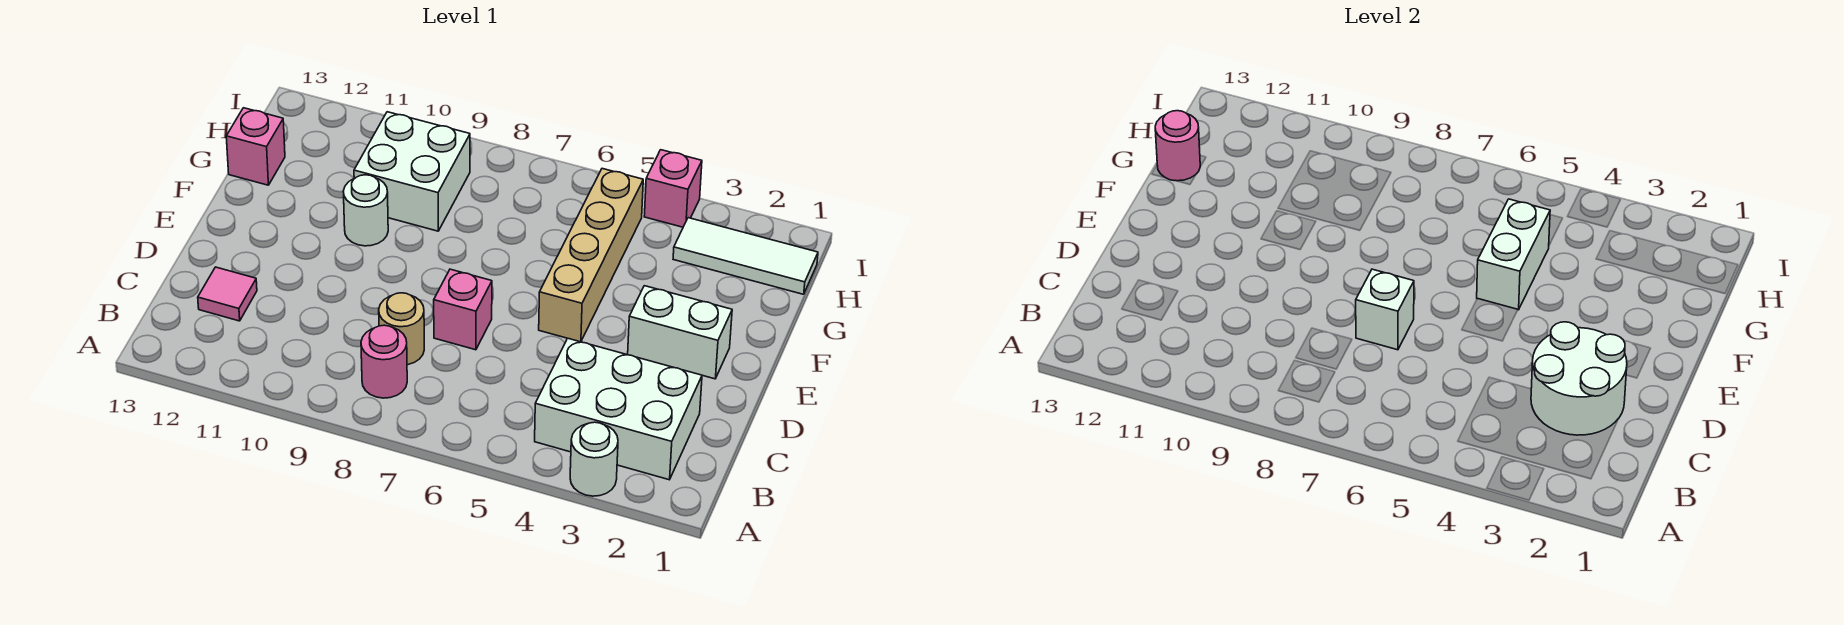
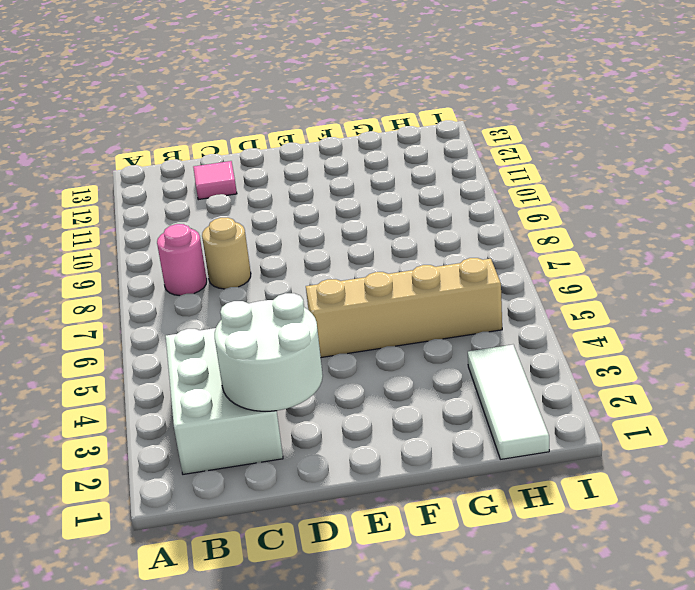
none -> white round brick A3 level 1
none -> pink brick D7 level 1
none -> white brick E2:E3 level 1

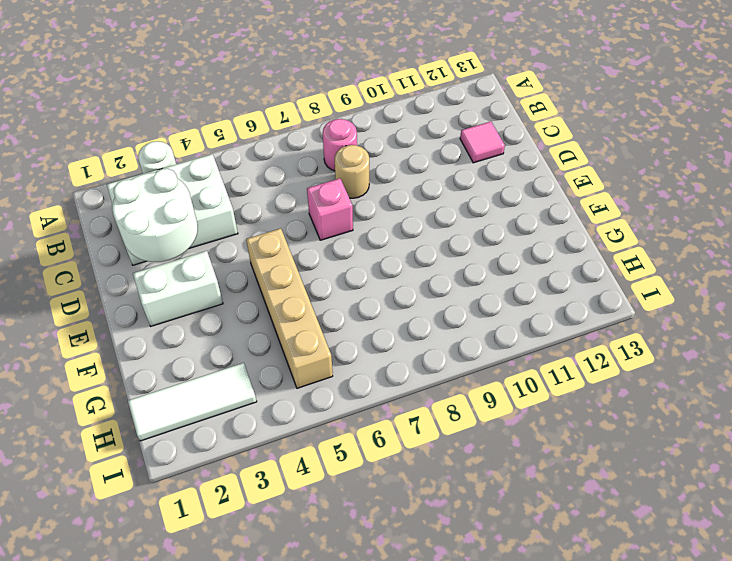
none -> white round brick F10 level 1
none -> white brick G9:H10 level 1
none -> pink brick G13 level 1

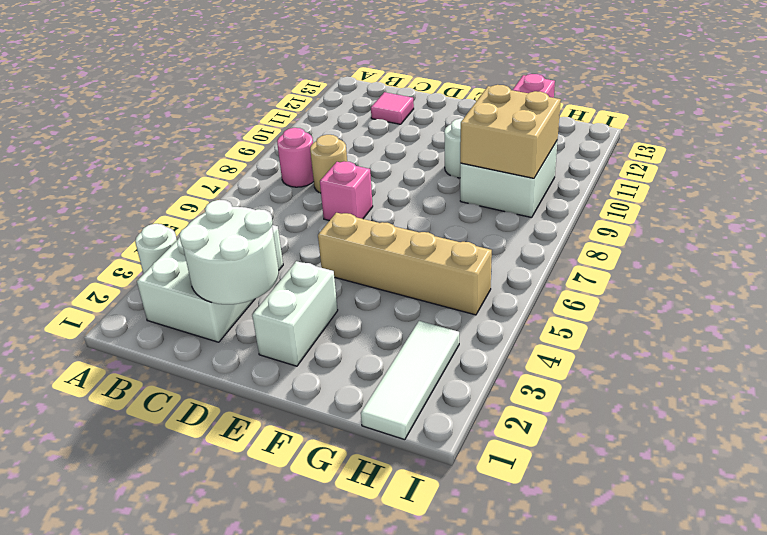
tan brick G9:H10 level 2 -> none
none -> pink brick I4 level 1
none -> white brick D7 level 2
none -> white brick F5:G5 level 2

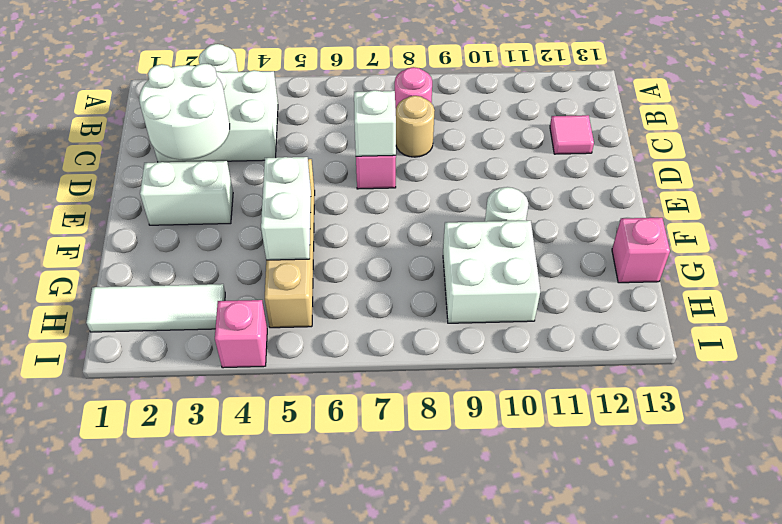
none -> pink round brick G13 level 2

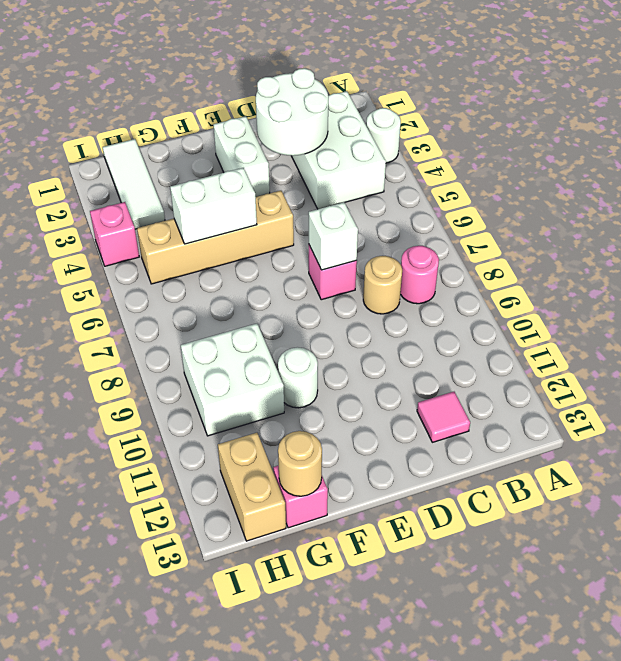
tan round brick G13 level 2 -> pink round brick G13 level 2
tan brick H12:H13 level 1 -> none

